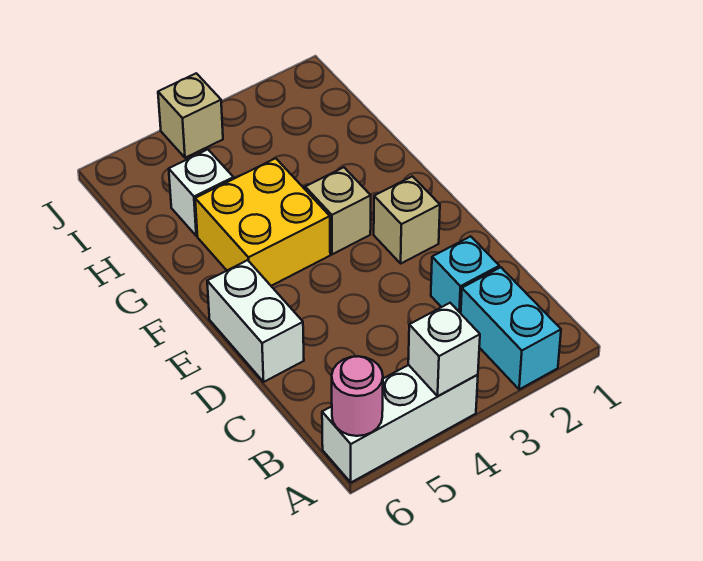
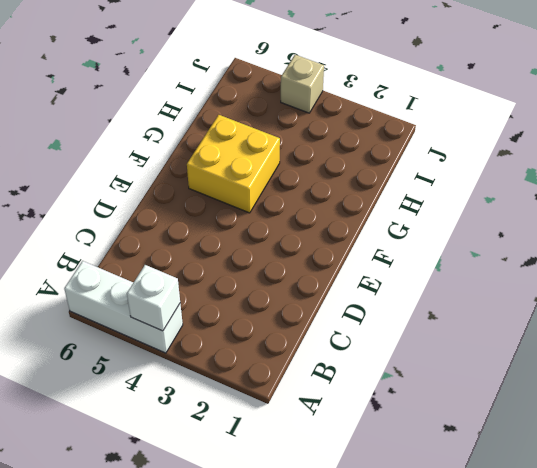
none -> cyan brick A2:B2 level 1
none -> cyan brick C2 level 1

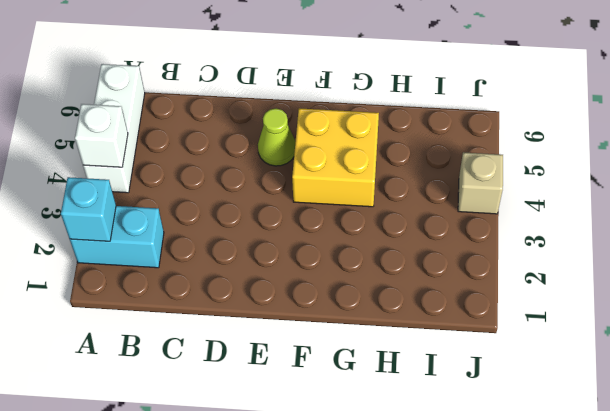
cyan brick A2 level 2 -> cyan brick C2 level 1
lime cone E5 level 1 -> none
none -> white brick D6:E6 level 1
none -> tan brick E2 level 1

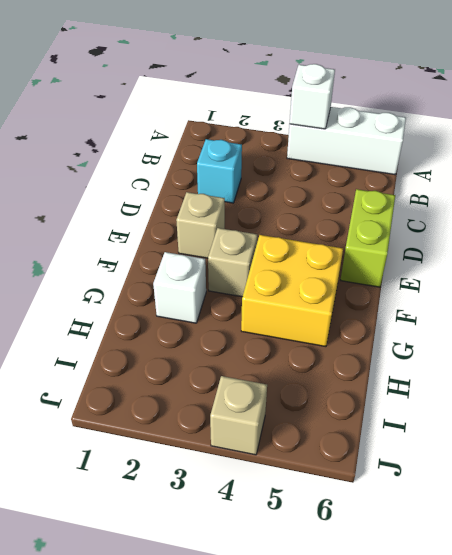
lime brick D6:E6 level 1 -> white brick D6:E6 level 1
white brick G2 level 1 -> white brick H5 level 1
none -> cyan brick A2:B2 level 1
none -> pink round brick A6 level 2

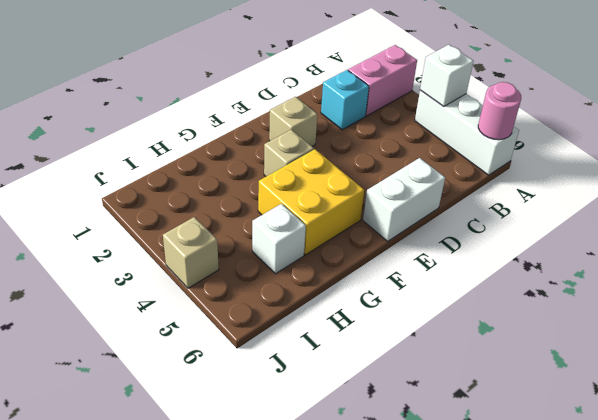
pink brick A2:B2 level 1 -> cyan brick A2:B2 level 1

